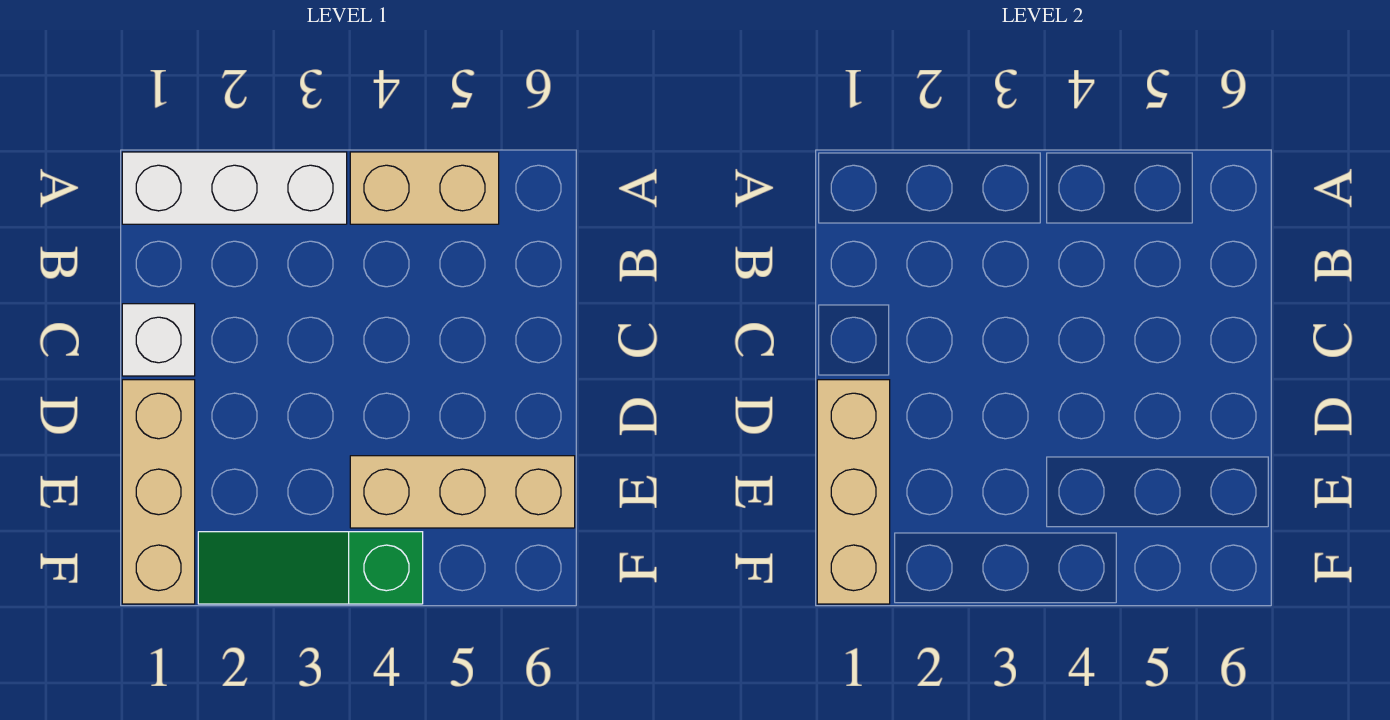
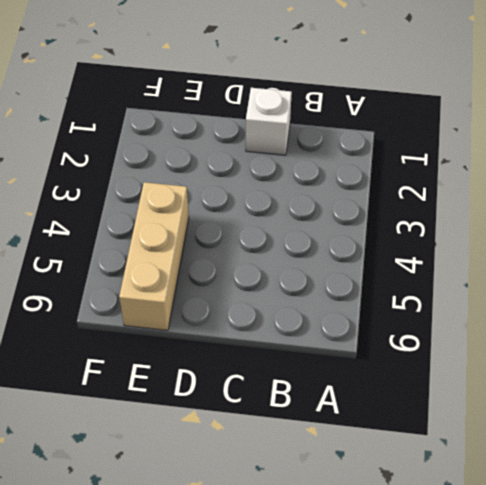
none -> white brick A1:A3 level 1
none -> tan brick A4:A5 level 1

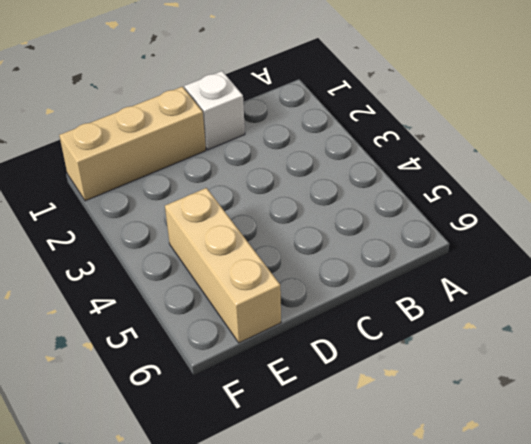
none -> white brick A1:A3 level 1
none -> tan brick A4:A5 level 1

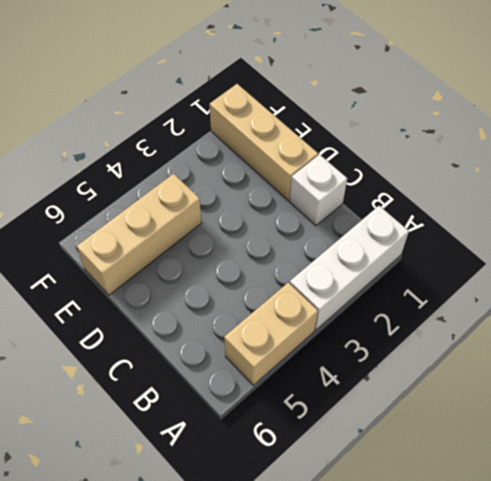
none -> green slope F2:F4 level 1 top 4
none -> tan brick D1:F1 level 2

